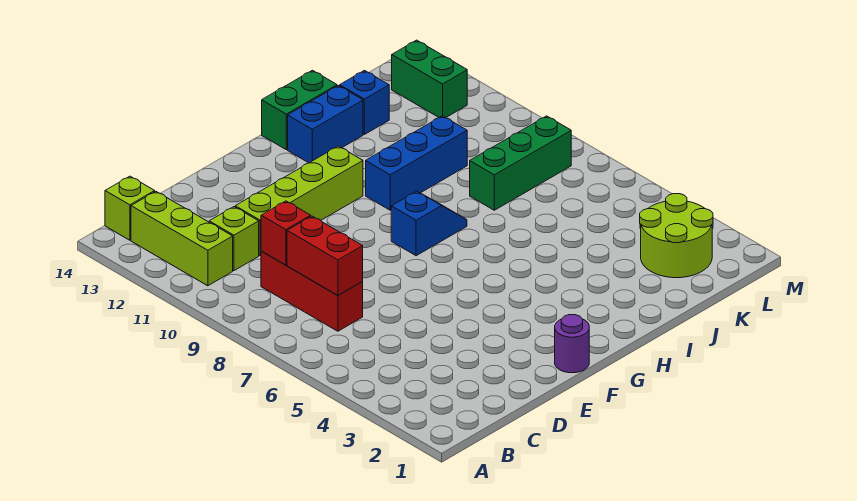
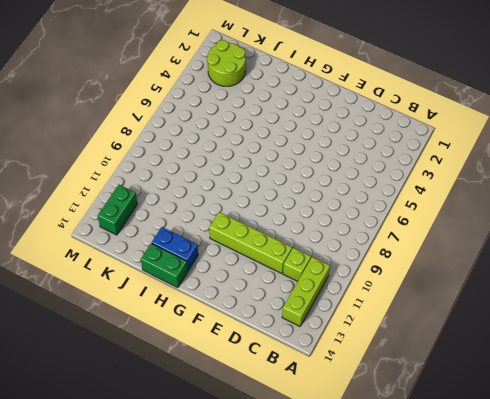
none -> lime brick B14 level 1
none -> red brick C7:C9 level 1
none -> purple round brick F1 level 1

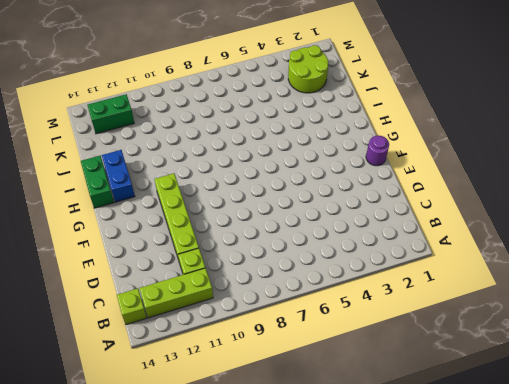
none -> red brick C7:C9 level 1
none -> blue slope G8:H8 level 1 top G
none -> blue brick H10:J10 level 1

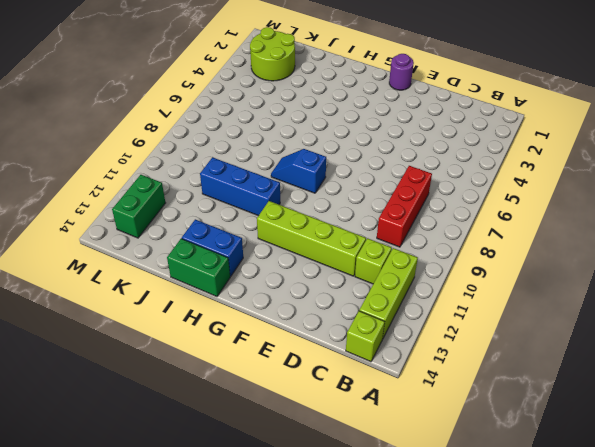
none -> green brick J8:L8 level 1
none -> blue brick J13 level 1
none -> red brick C7:C8 level 2

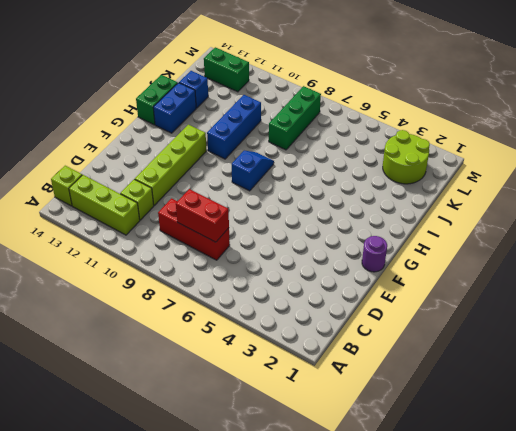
none -> red brick C9 level 2

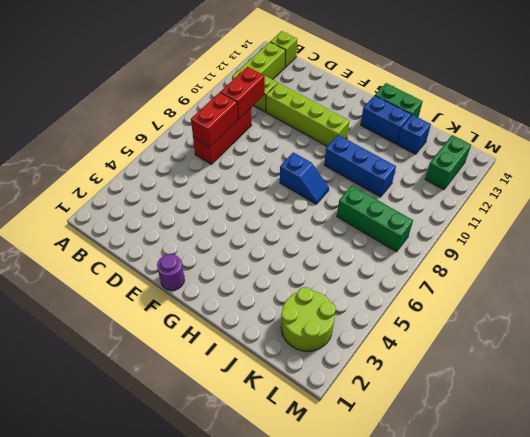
red brick C9:C10 level 2 -> red brick C9 level 2

